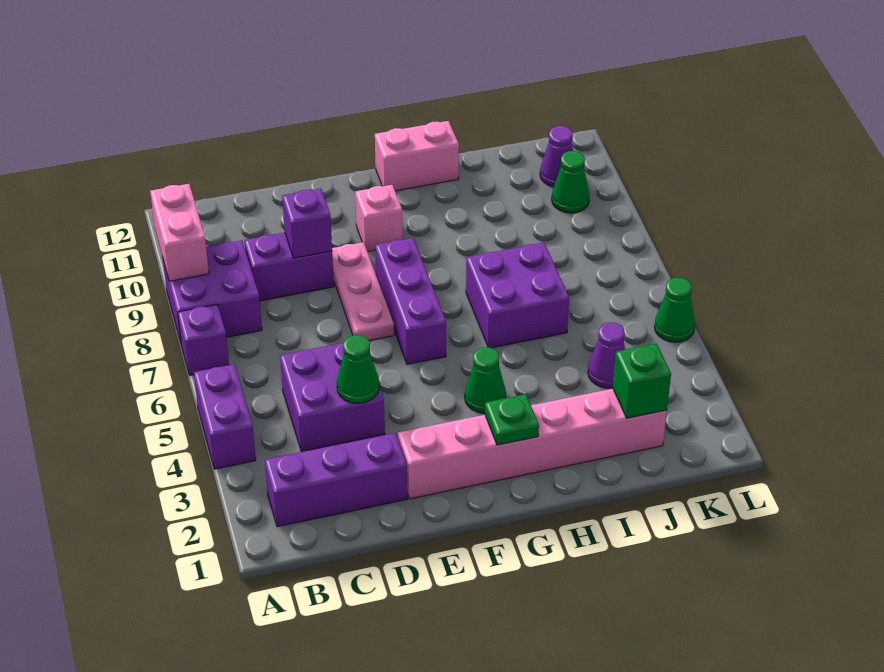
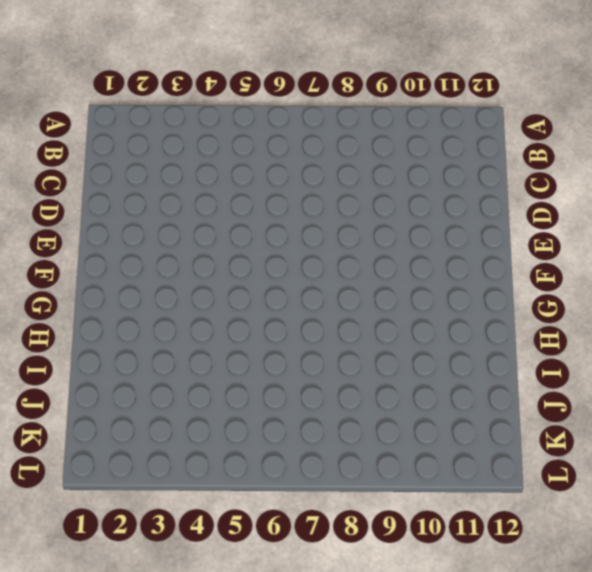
none -> purple brick A4:A5 level 1
none -> purple brick A7 level 1
none -> purple brick A8:B9 level 1

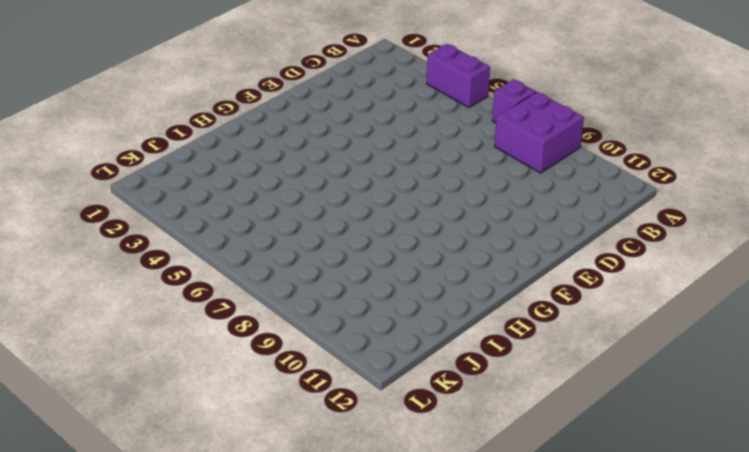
none -> purple brick B2:D2 level 1
none -> purple brick C4:D5 level 1
none -> purple brick C9:D9 level 1

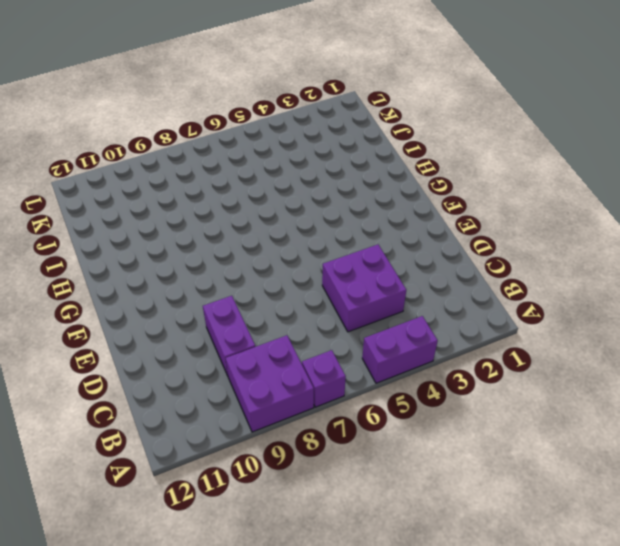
none -> purple brick B2:D2 level 1
none -> pink brick E2:J2 level 1
none -> pink plate E7:E9 level 1

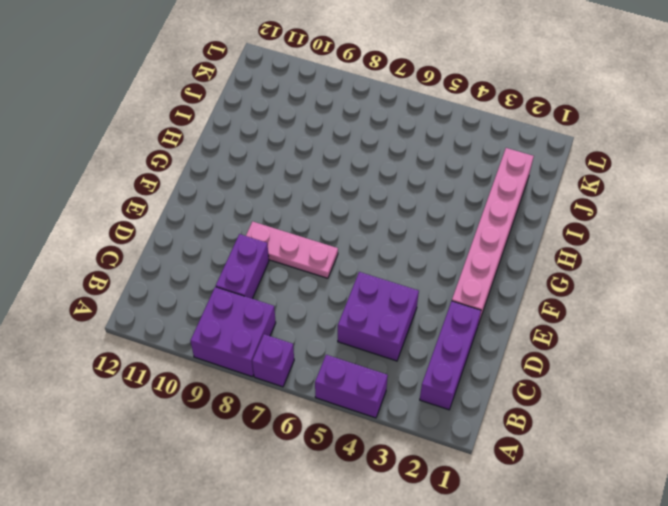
none -> purple brick F6:F8 level 1
none -> pink brick F10 level 1
none -> green cone G4 level 1

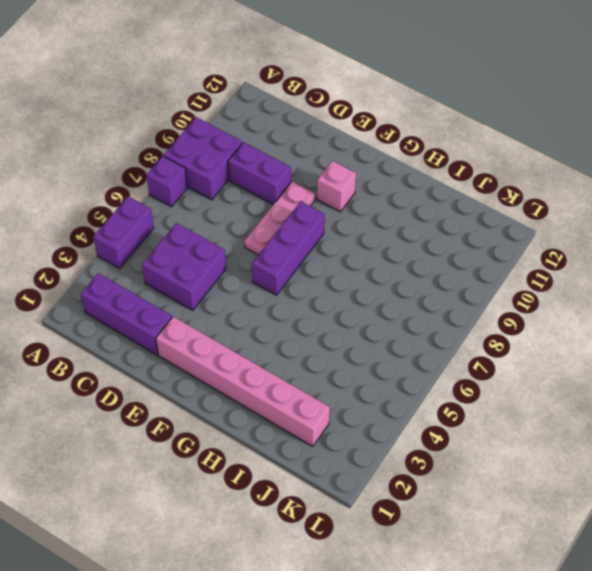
none -> green cone G4 level 1
none -> pink brick G12:H12 level 1
none -> purple brick H6:I7 level 1

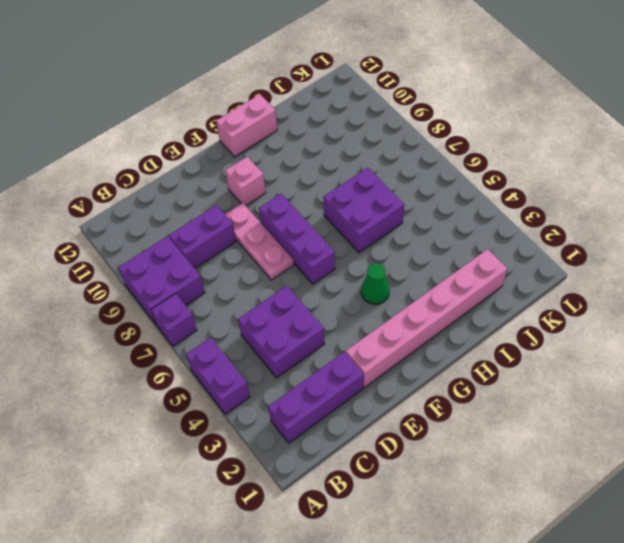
none -> purple cone J4 level 1
none -> green cone K10 level 1
none -> purple cone K11 level 1

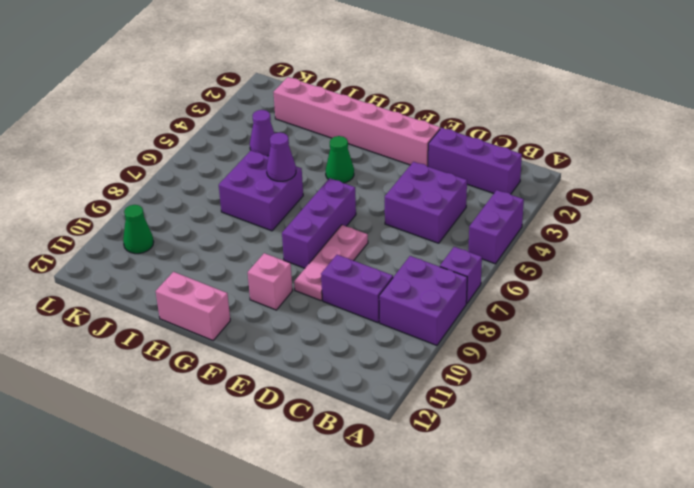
purple cone H6 level 2 -> purple cone K11 level 1
none -> green cone L5 level 1
none -> pink brick A9:A10 level 2
none -> green cone D4 level 2

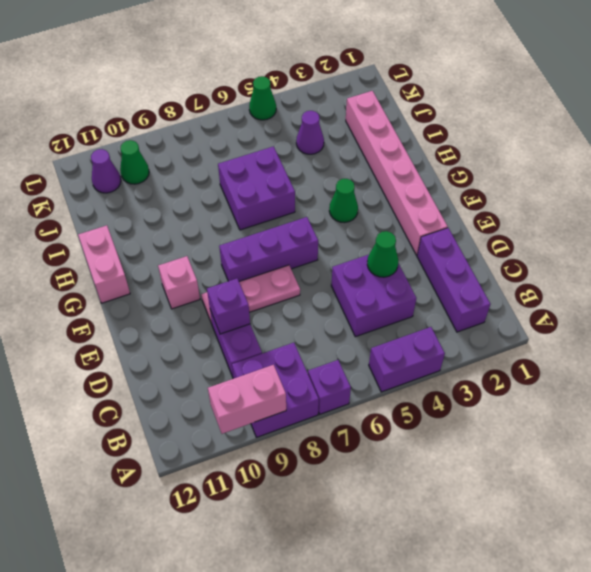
none -> green plate G2 level 2
none -> green brick J2 level 2

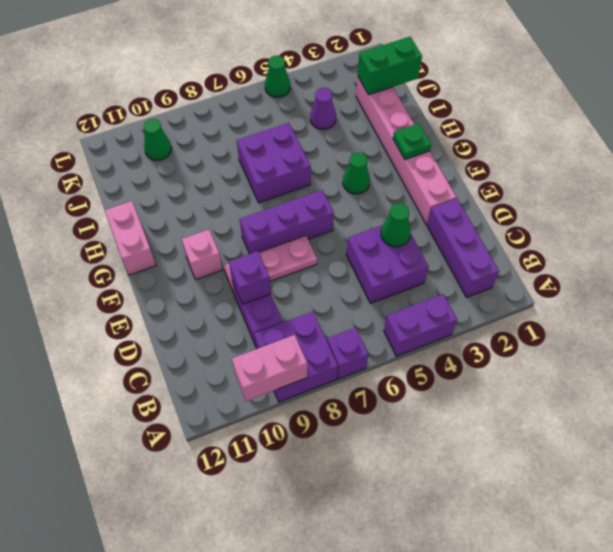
green brick J1:J2 level 2 -> green brick J2 level 2
none -> purple cone K11 level 1

